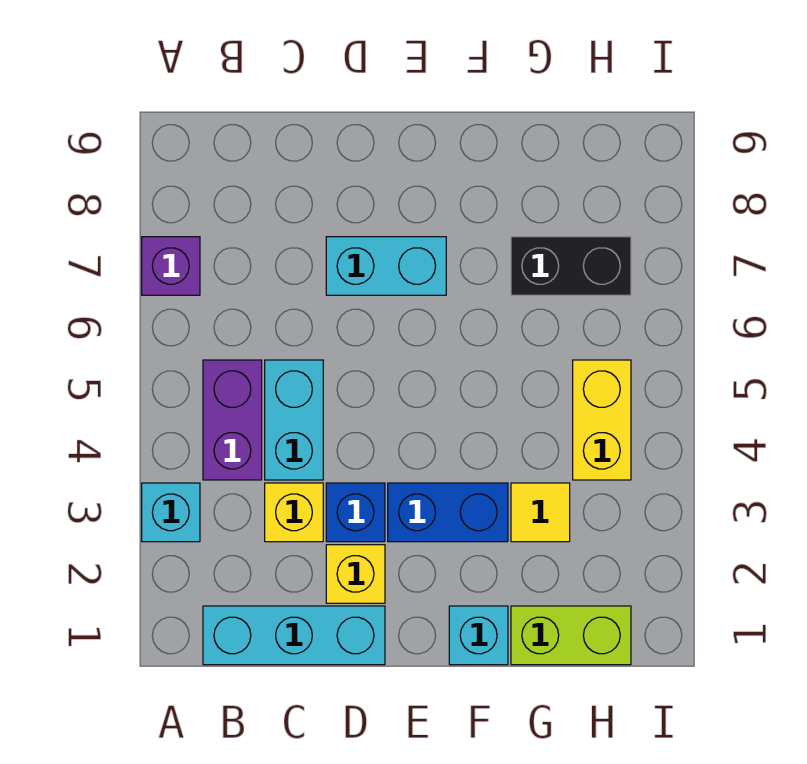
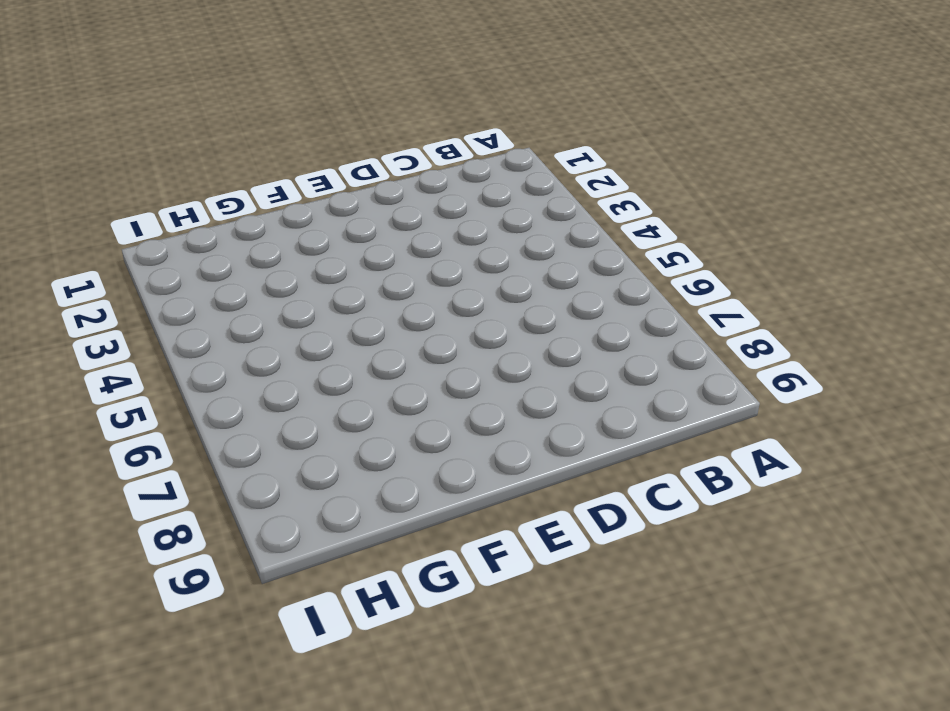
none -> cyan brick A3 level 1
none -> purple brick A7 level 1
none -> cyan brick B1:D1 level 1

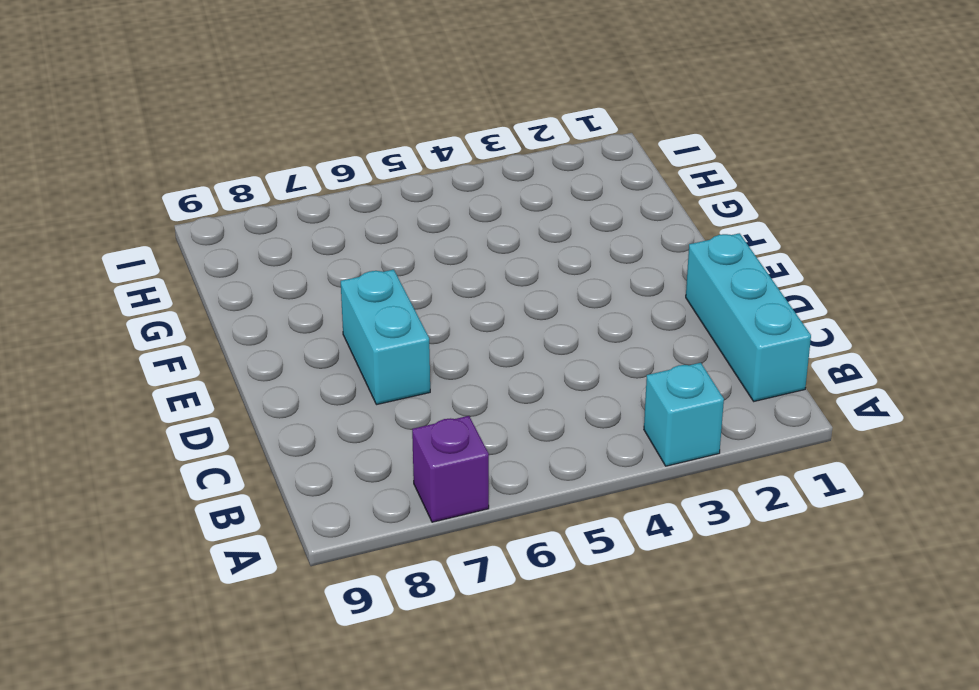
none -> purple brick B4:B5 level 1
none -> yellow brick C3 level 1
none -> cyan brick C4:C5 level 1

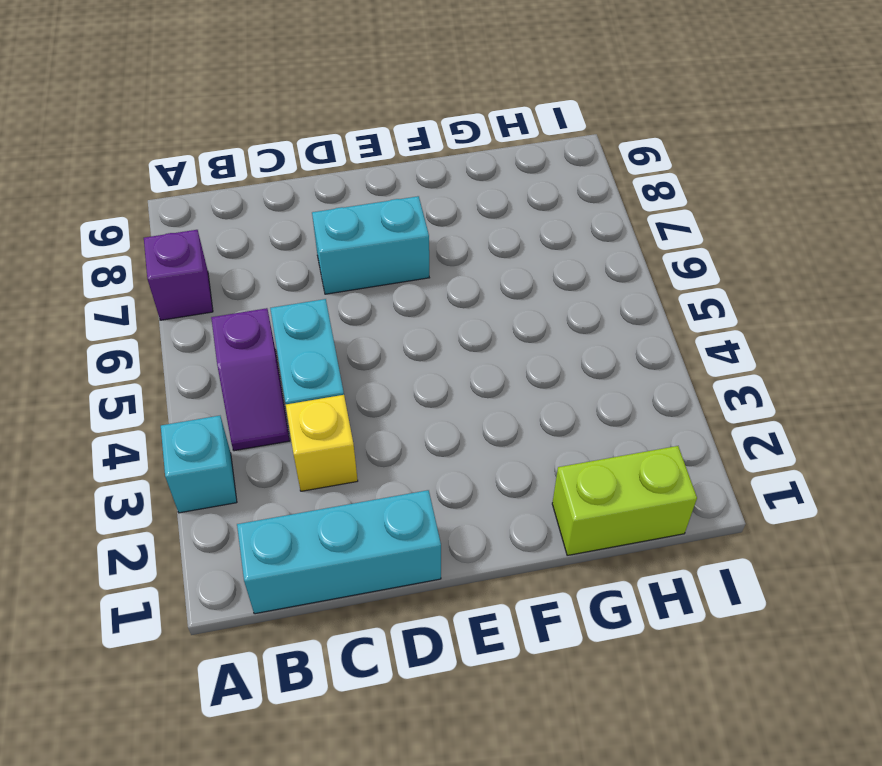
purple slope B4:B5 level 1 top 5 -> purple brick B4:B5 level 1
none -> yellow brick D2 level 1
none -> blue brick D3 level 1
none -> blue brick E3:F3 level 1

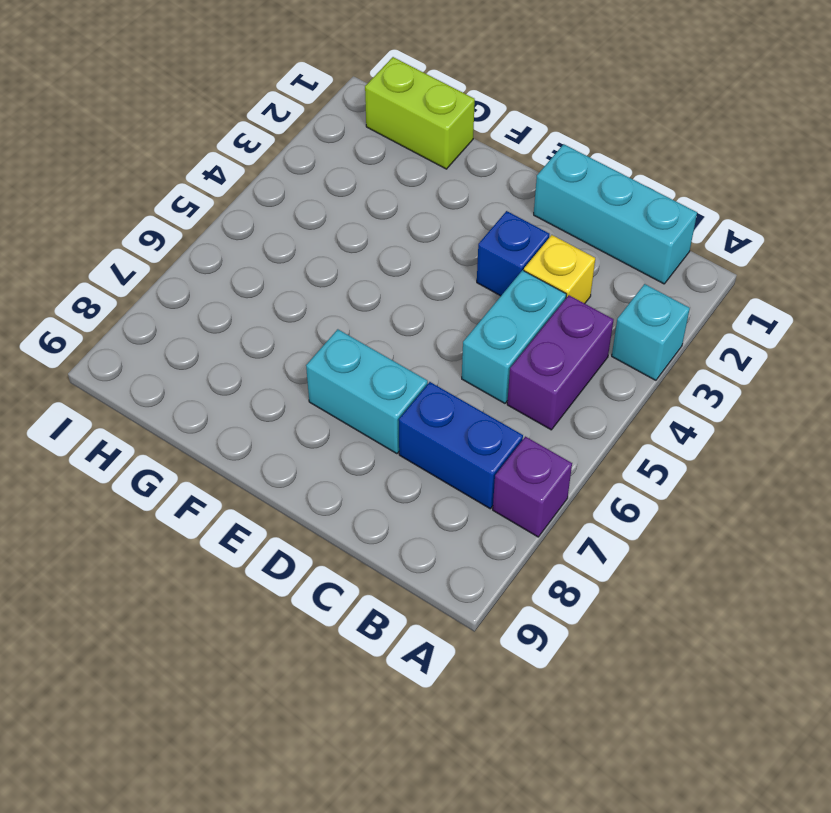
blue brick B7:C7 level 1 -> blue brick E3:F3 level 1
none -> yellow brick D2 level 1
none -> cyan brick F1 level 1
none -> yellow tile G3 level 1

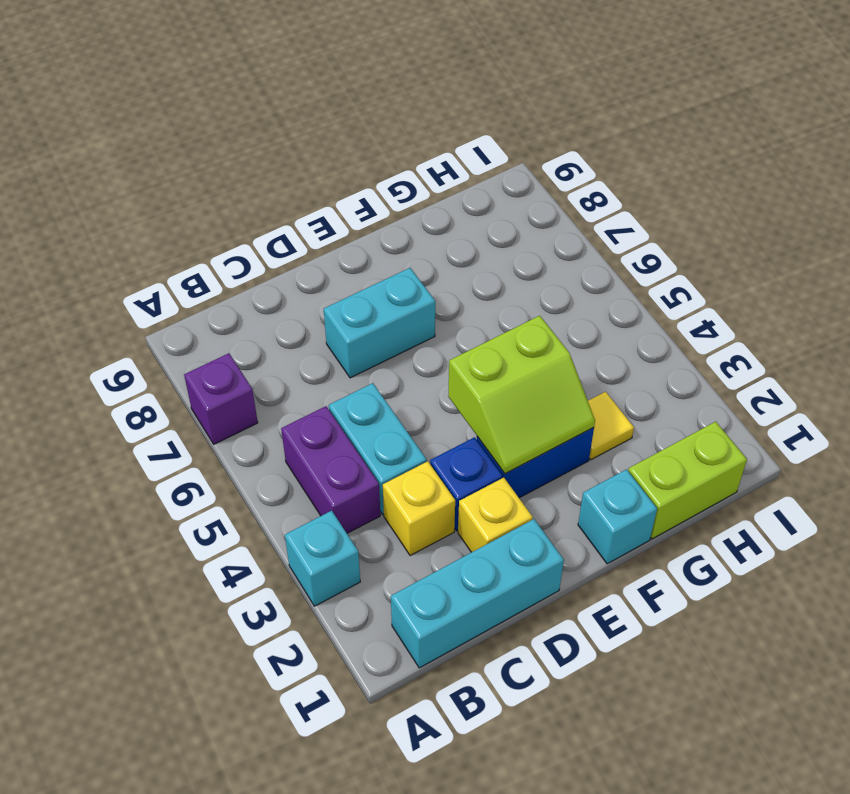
lime slope E3:F4 level 2 top 4 -> none
none -> black brick G7:H7 level 1
none -> yellow brick H4:H5 level 1

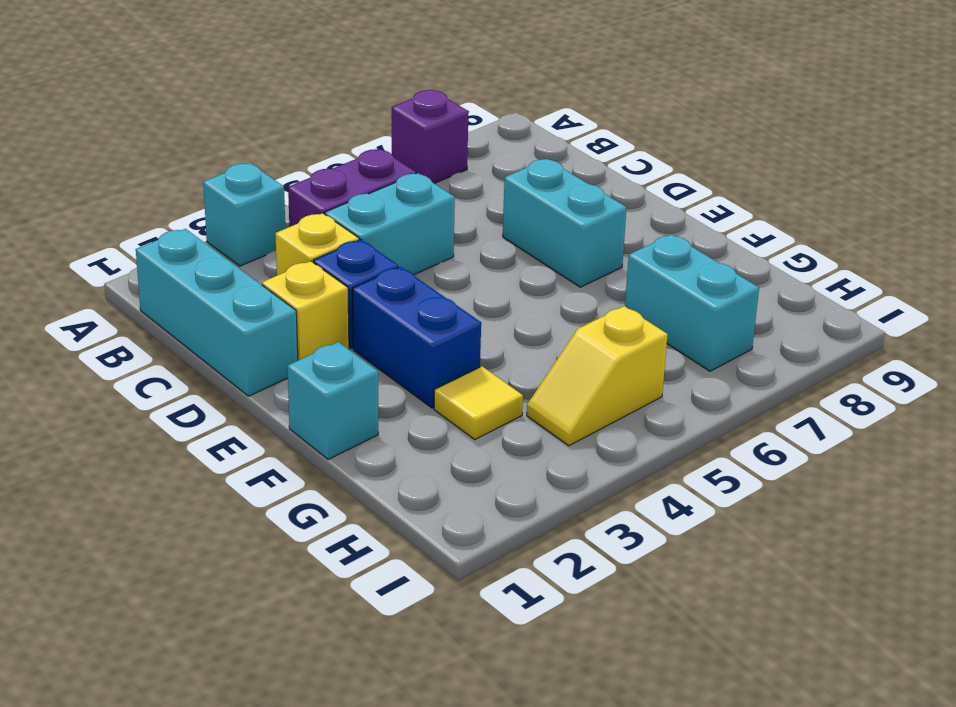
cyan brick G7:H7 level 1 -> black brick G7:H7 level 1
yellow slope H4:H5 level 1 top 5 -> yellow brick H4:H5 level 1
none -> lime brick G1:H1 level 1

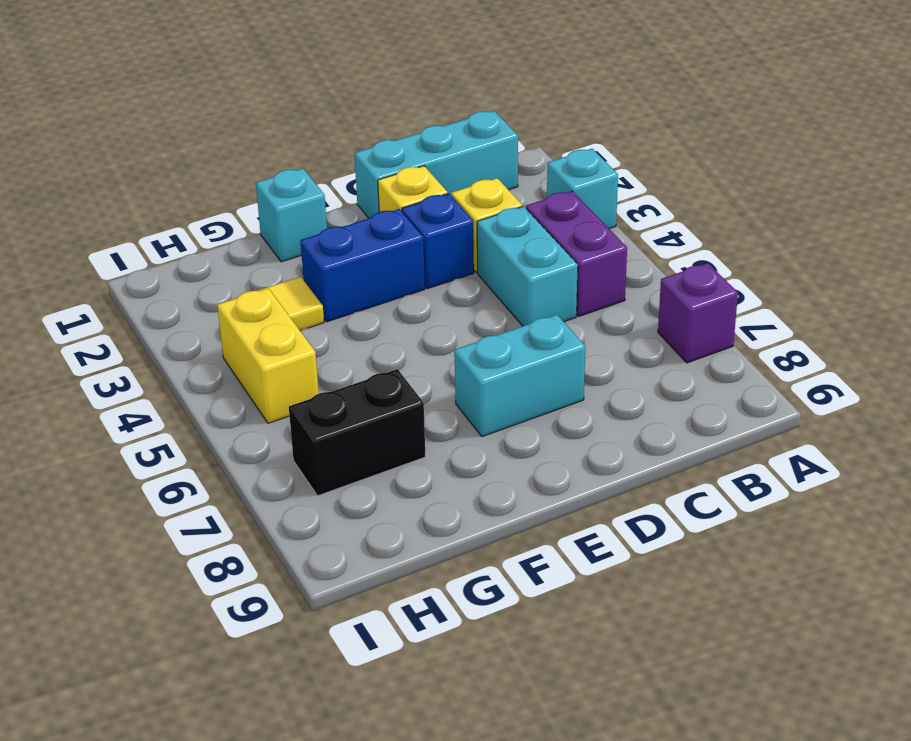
none -> lime brick G1:H1 level 1

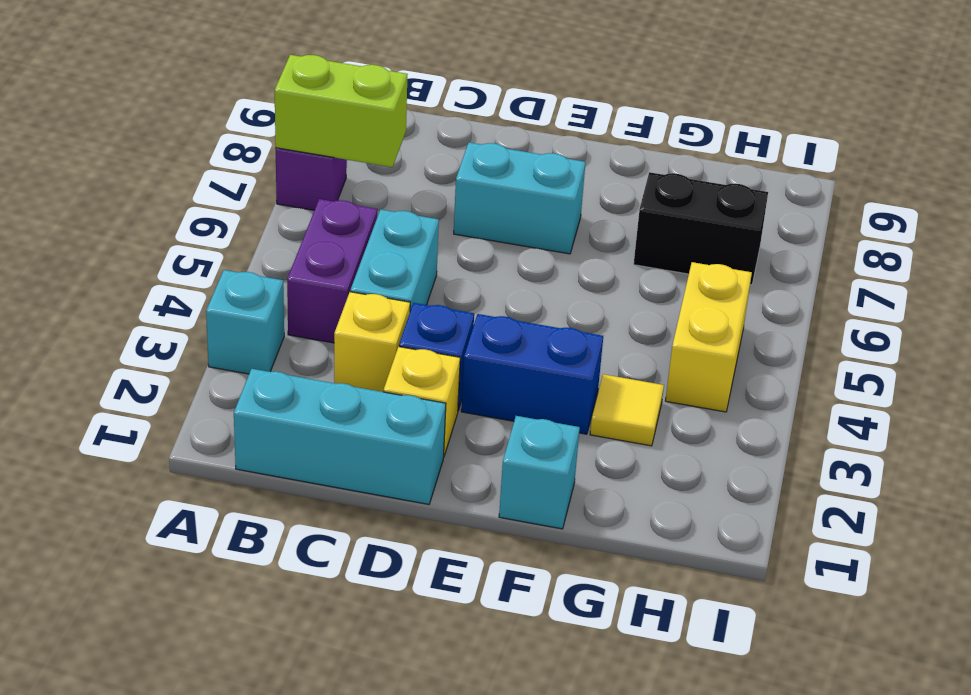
lime brick A7:B7 level 2 -> lime brick G1:H1 level 1

